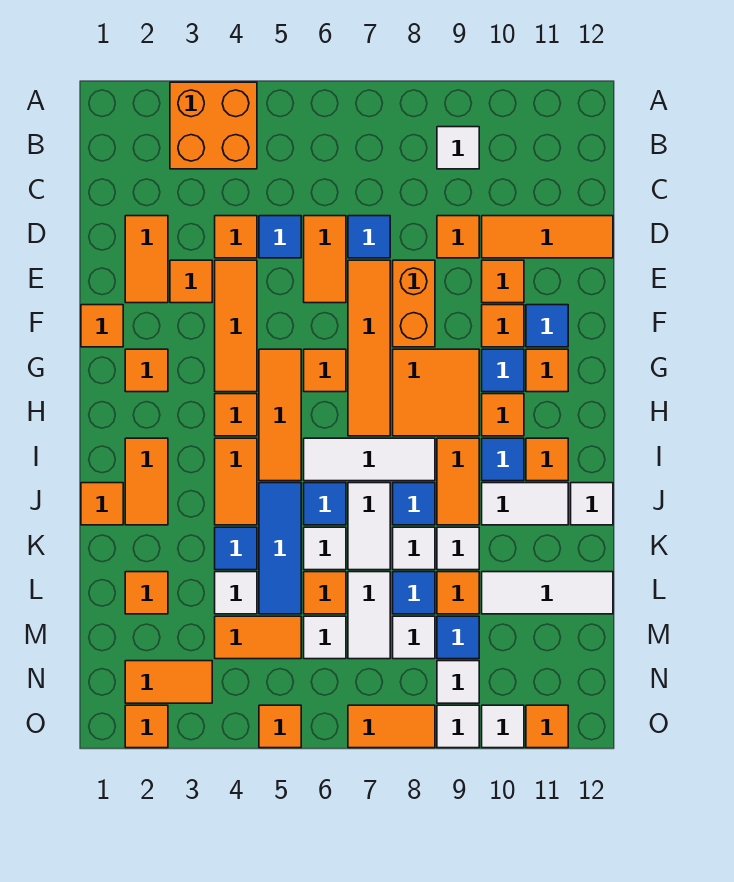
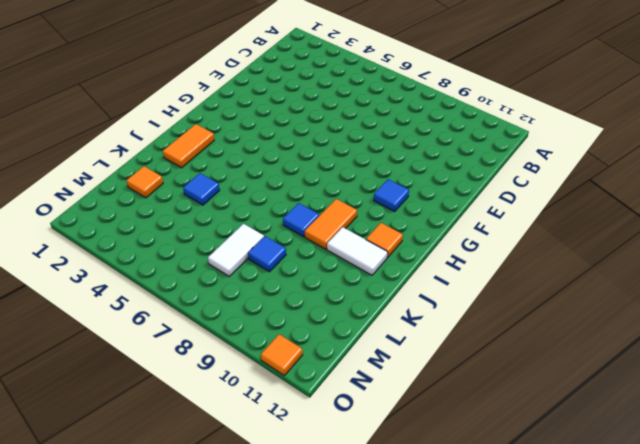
none -> orange brick A3:B4 level 1
none -> white tile B9 level 1
none -> orange tile D2:E2 level 1
none -> orange tile D4 level 1

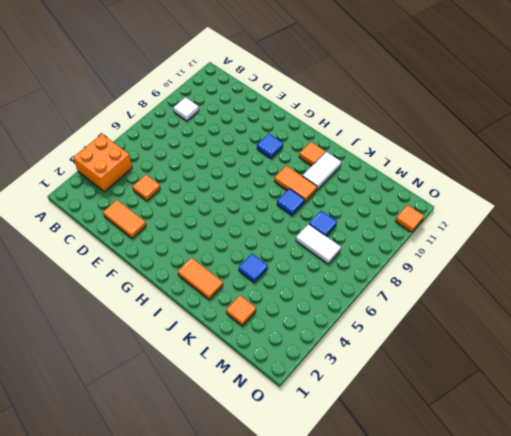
none -> blue tile D5 level 1
none -> orange tile D6:E6 level 1
none -> blue tile D7 level 1
none -> orange tile D9 level 1

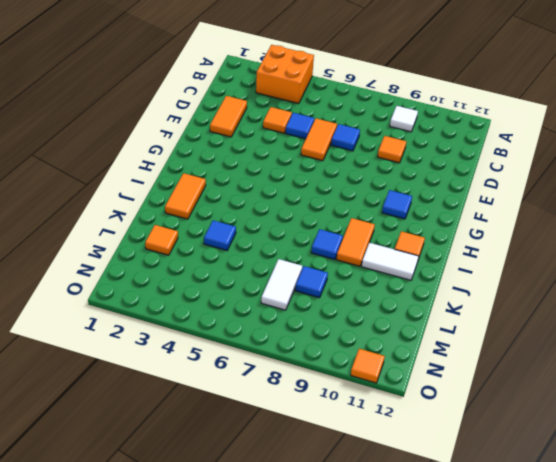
none -> orange tile D10:D12 level 1
none -> orange tile E3 level 1
none -> orange tile E4:G4 level 1
none -> orange tile E7:H7 level 1

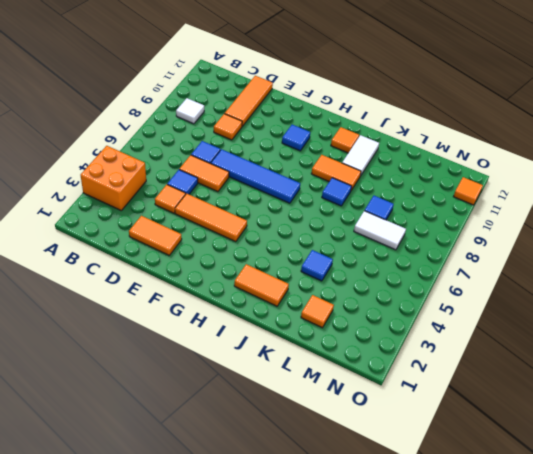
blue tile E7:H7 level 1 -> orange tile E7:H7 level 1
none -> orange tile E3 level 1
none -> orange brick E8:F8 level 1
none -> orange tile E10 level 1
none -> orange tile F1 level 1

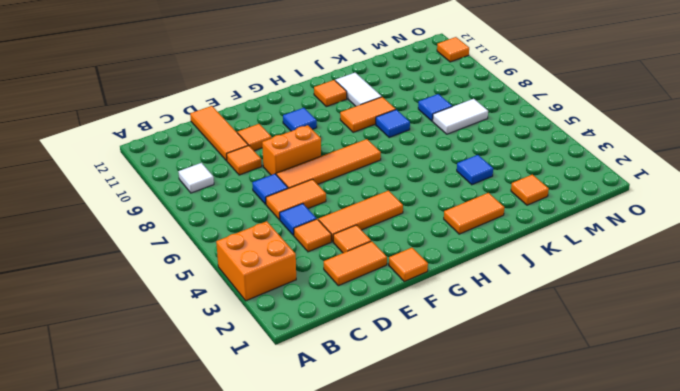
none -> orange tile F10 level 1
none -> blue tile F11 level 1
none -> orange tile G2 level 1
none -> orange tile G5:I5 level 1

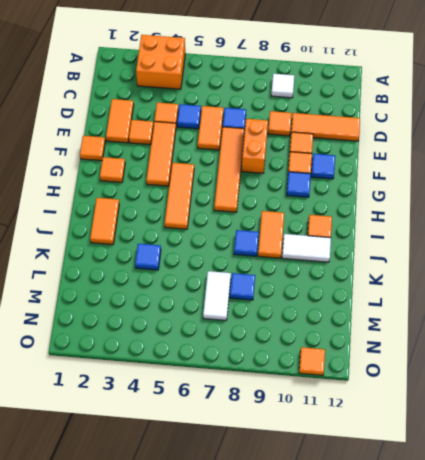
none -> orange tile G6 level 1
none -> orange tile G8:H9 level 1
none -> orange tile G11 level 1
none -> orange tile H4 level 1

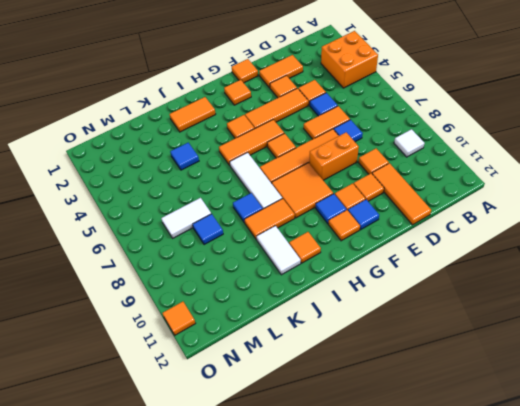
none -> orange tile H10 level 1
none -> orange tile I4:J4 level 1
none -> blue tile I10 level 1
none -> orange tile J1 level 1

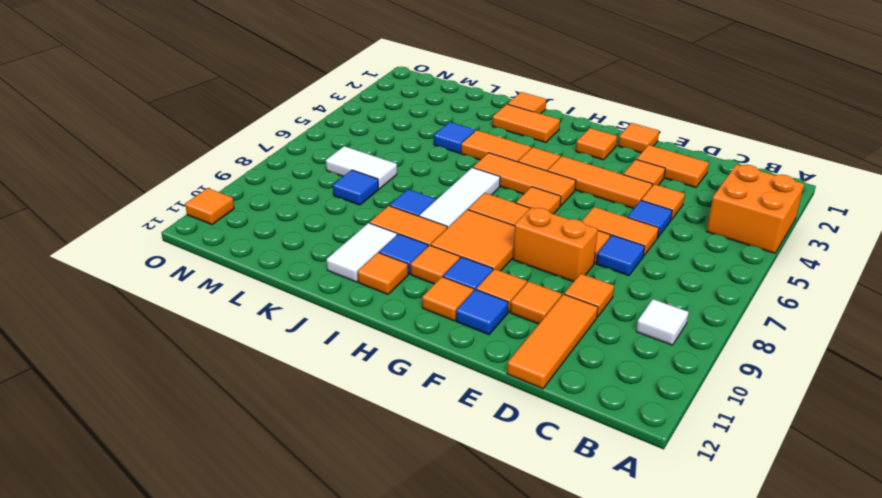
none -> blue tile J5:L5 level 1
none -> blue tile J6 level 1
none -> white tile J7:K7 level 1
none -> white tile J12 level 1

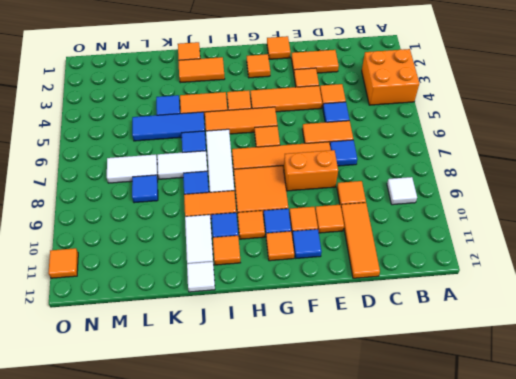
none -> white tile K6 level 1
none -> white tile K8 level 1
none -> white tile K9 level 1
none -> orange tile L2 level 1

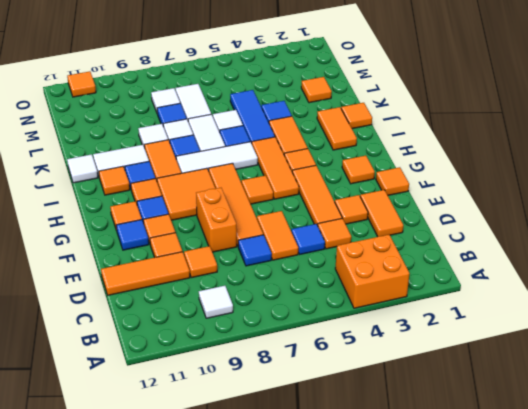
none -> white tile L4 level 1
none -> orange tile L6 level 1
none -> orange tile L9 level 1
none -> white tile L10:L12 level 1

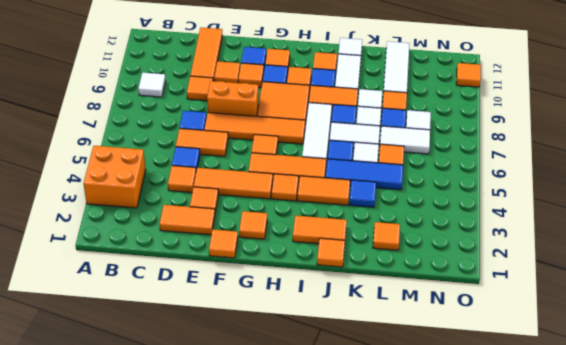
none -> white tile L4 level 1
none -> orange tile M4:M5 level 1
none -> white tile M6 level 1
none -> blue tile M9 level 1

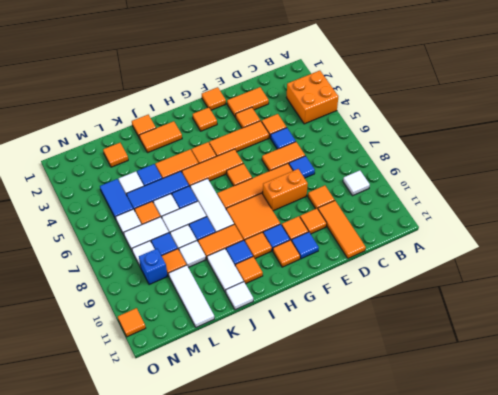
blue tile M4:M5 level 1 -> orange tile M4:M5 level 1
blue brick M9 level 1 -> blue tile M9 level 1
none -> orange tile N2:N3 level 1
none -> white tile N9 level 1
none -> orange tile O2 level 1
none -> orange tile O5 level 1

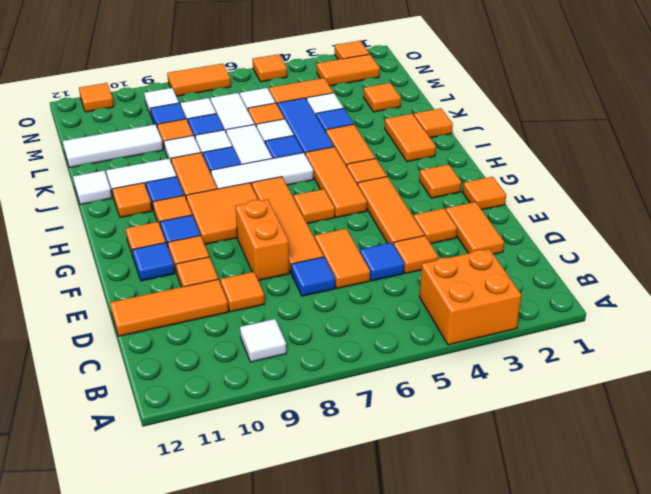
none -> white tile O9 level 1
none -> white tile O10 level 1

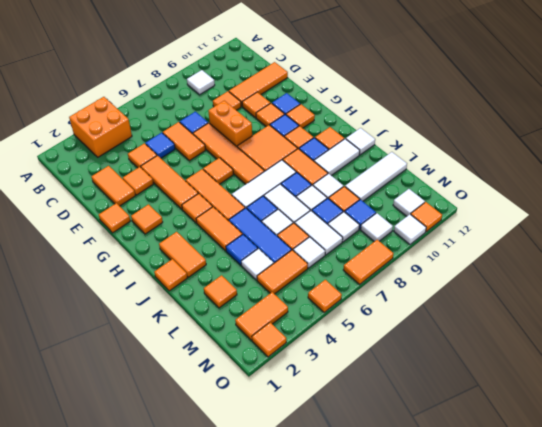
white tile N11 level 1 -> white tile O9 level 1

